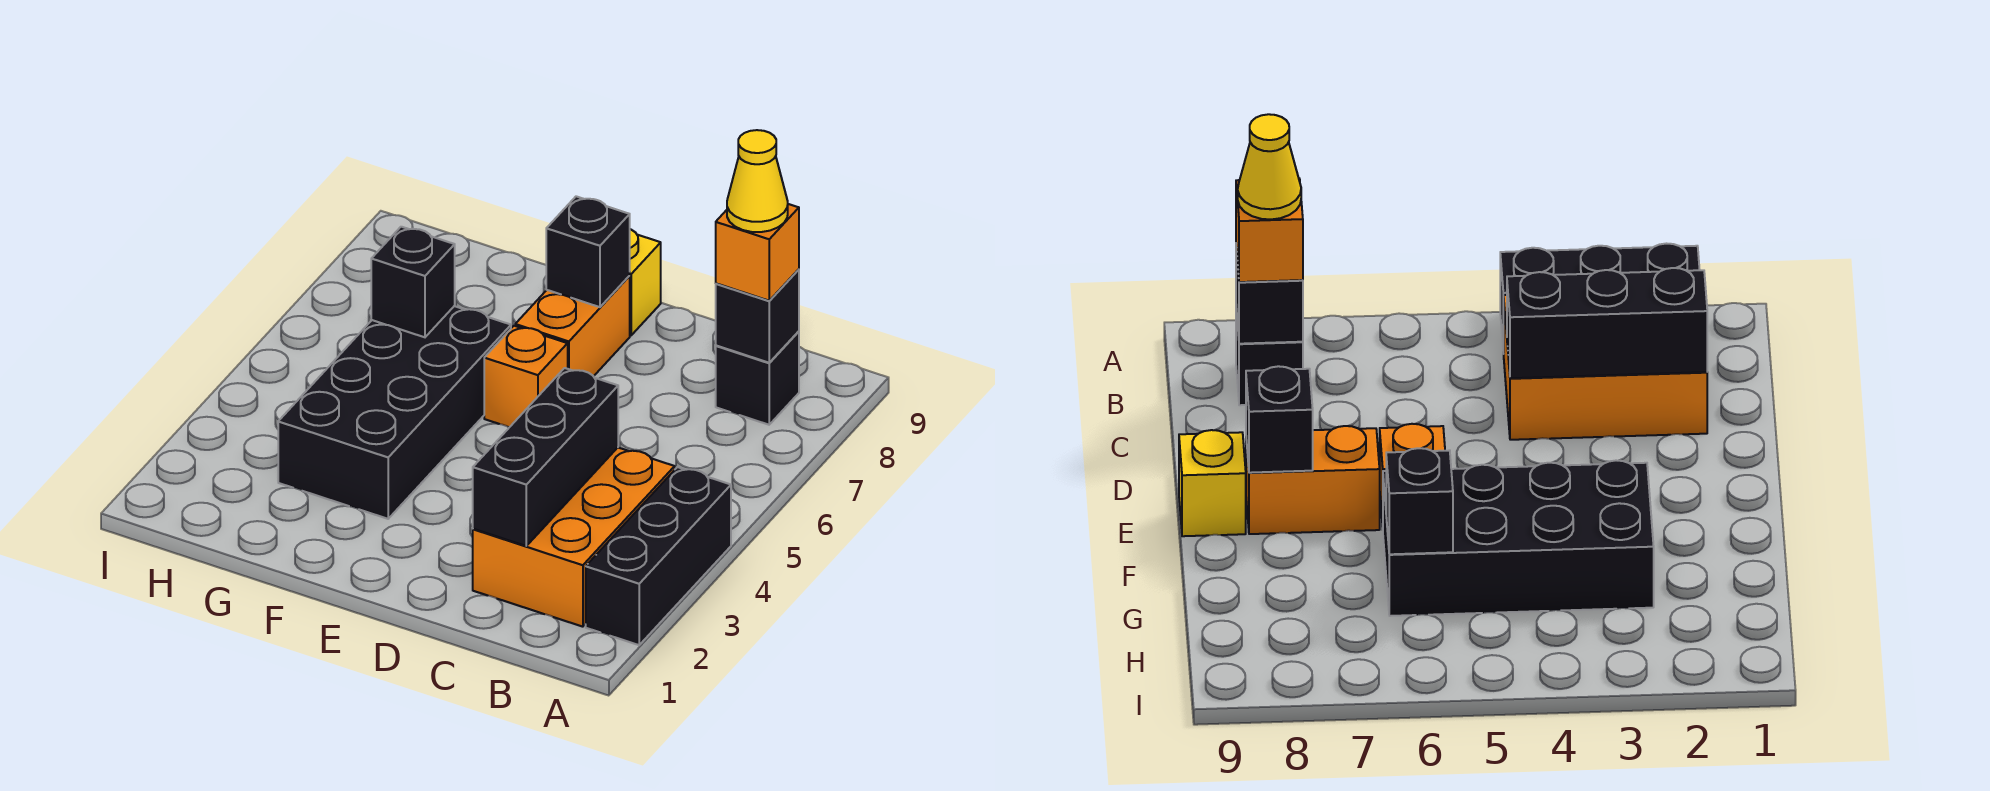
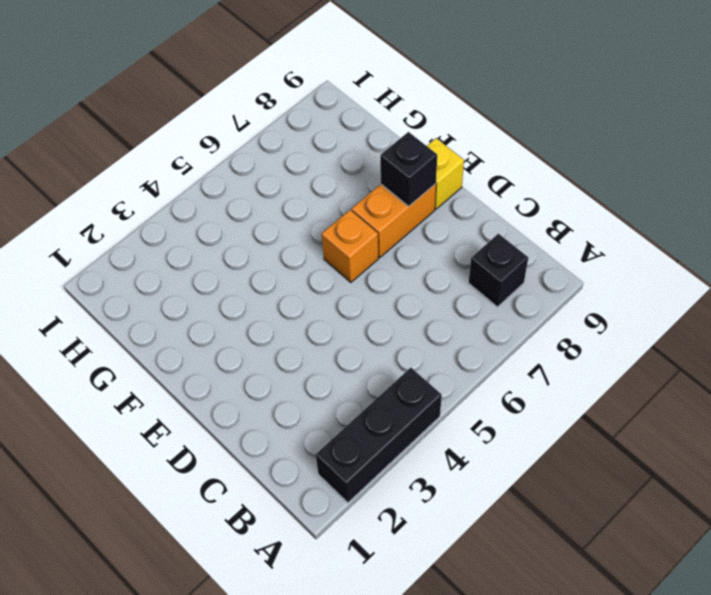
none -> orange brick B2:C4 level 1
none -> black brick F3:G6 level 1
none -> black brick B8 level 2

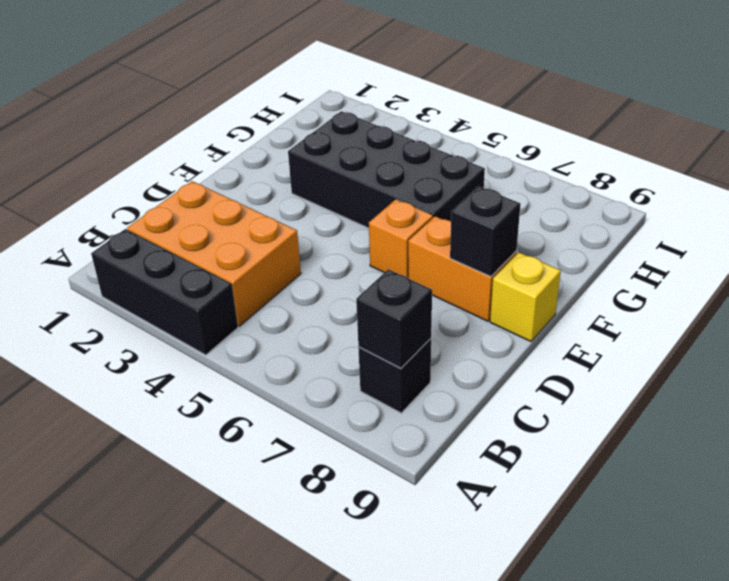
none -> black brick C2:C4 level 2
none -> black brick G6 level 2
none -> orange brick B8 level 3

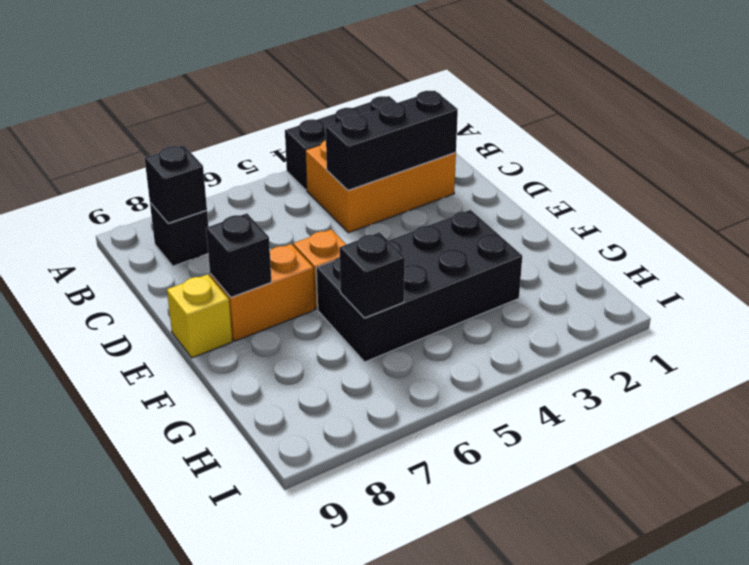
none -> orange brick B8 level 3
none -> yellow cone B8 level 4

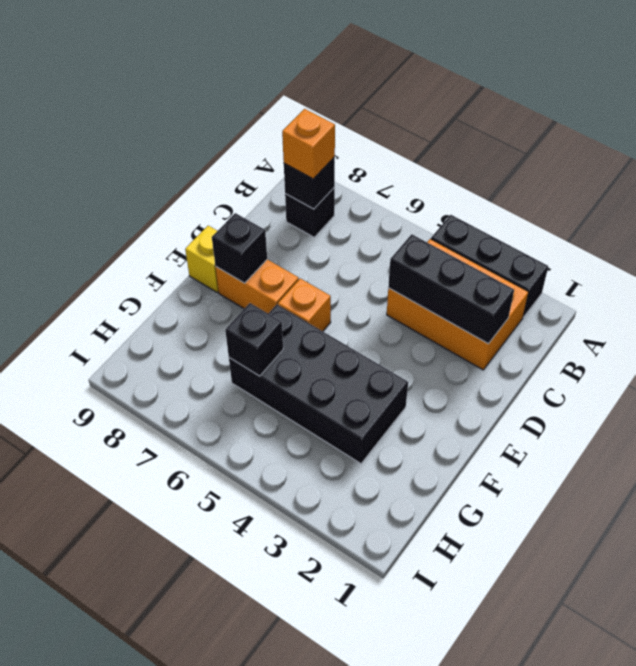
none -> yellow cone B8 level 4

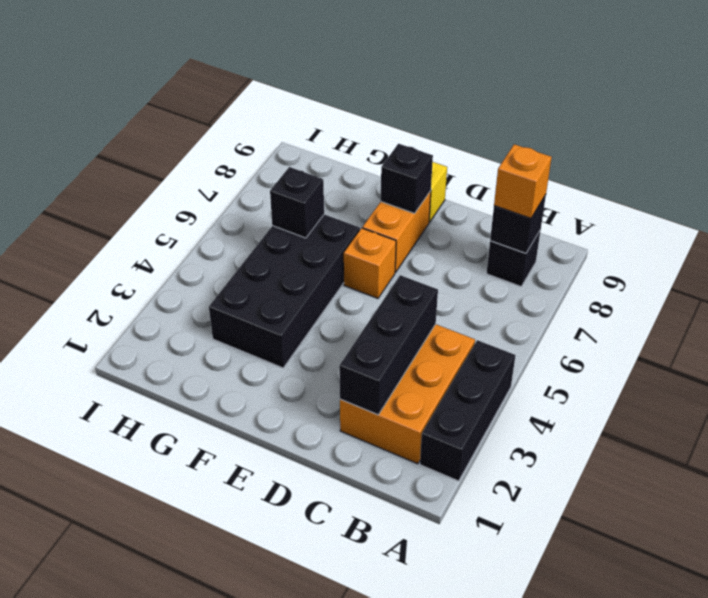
none -> yellow cone B8 level 4

